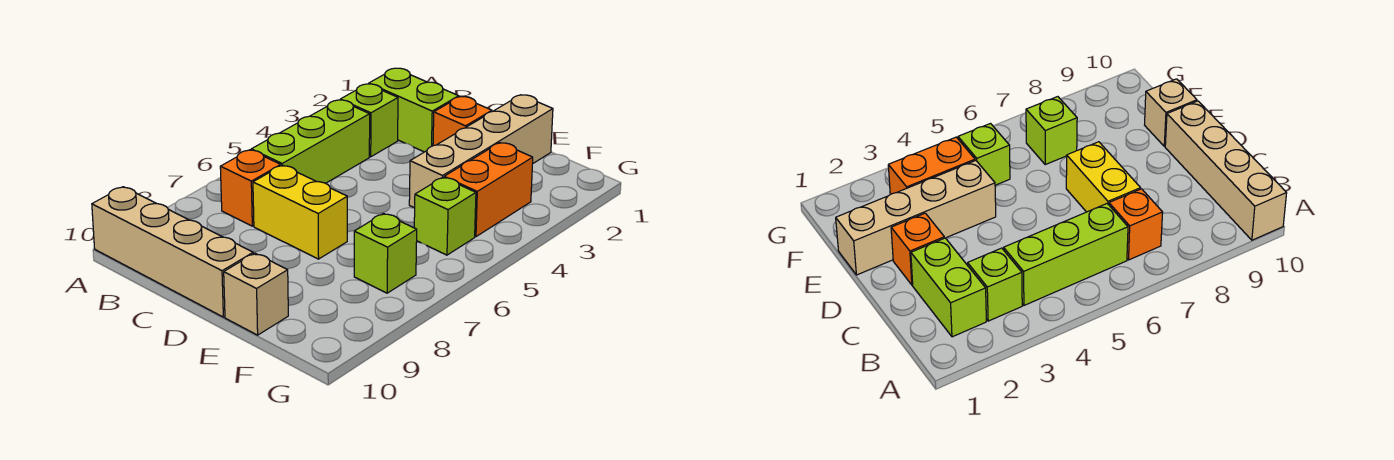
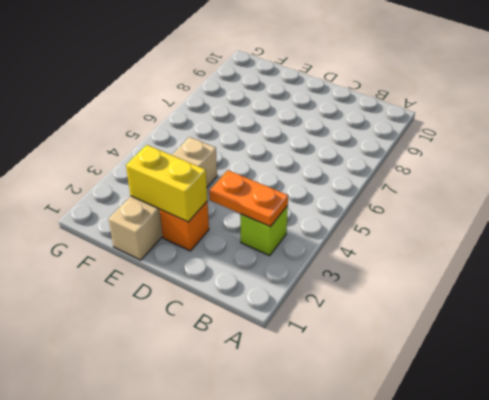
orange plate B3:C3 level 2 -> none
yellow brick D2:E2 level 2 -> yellow brick C7:D7 level 1
none -> tan brick A10:D10 level 1
none -> lime brick B2:C2 level 1
none -> lime brick B4:B6 level 1

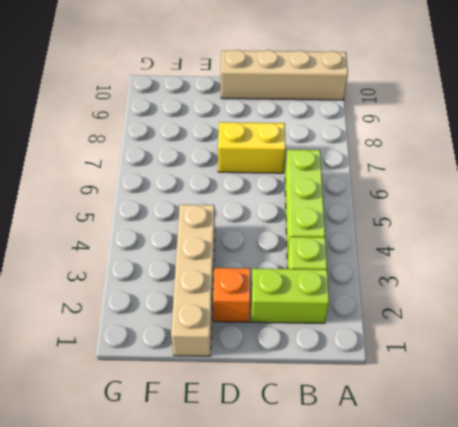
none -> orange brick B7 level 1
none -> tan brick E10 level 1
none -> orange brick F3:F4 level 1

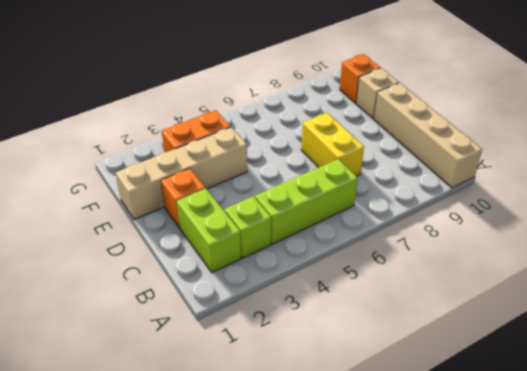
orange brick F10 level 1 -> orange brick B7 level 1
none -> lime brick F5 level 1
none -> lime brick F7 level 1

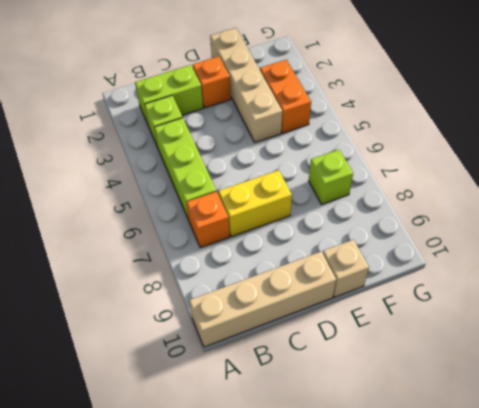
none -> lime brick F5 level 1

